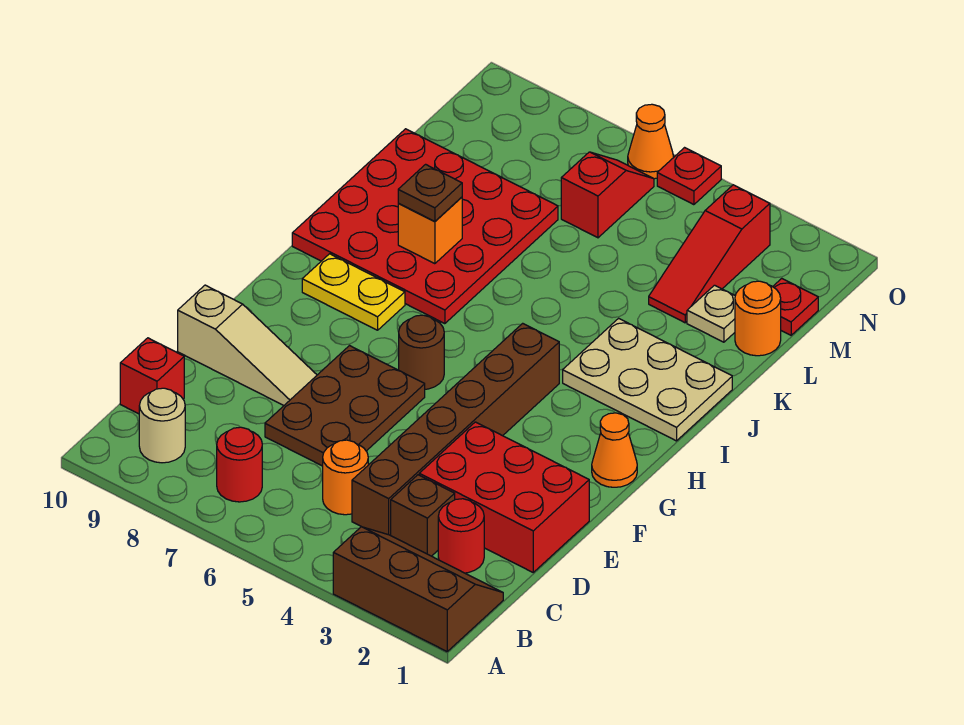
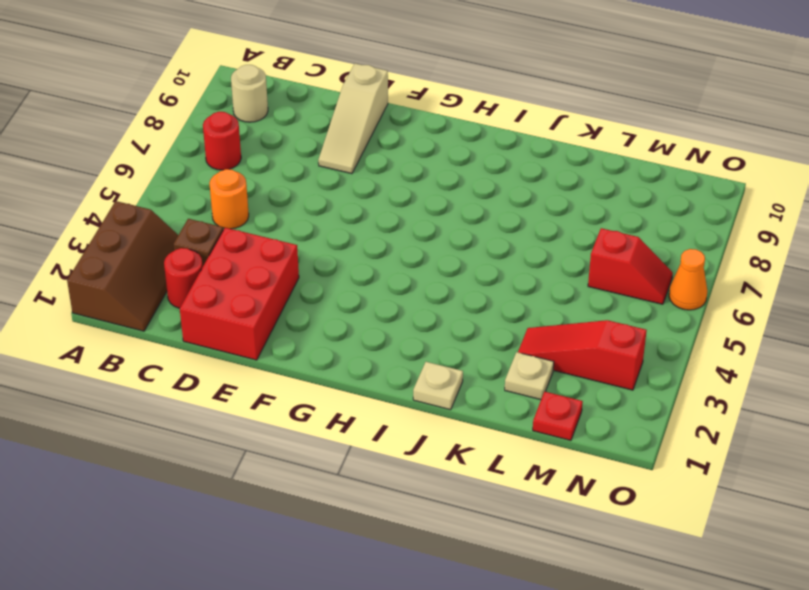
tan plate J1 level 1 -> tan plate I1:J3 level 1
none -> brown brick C4:H4 level 1
none -> red brick C10 level 1
none -> brown plate D6:F7 level 1

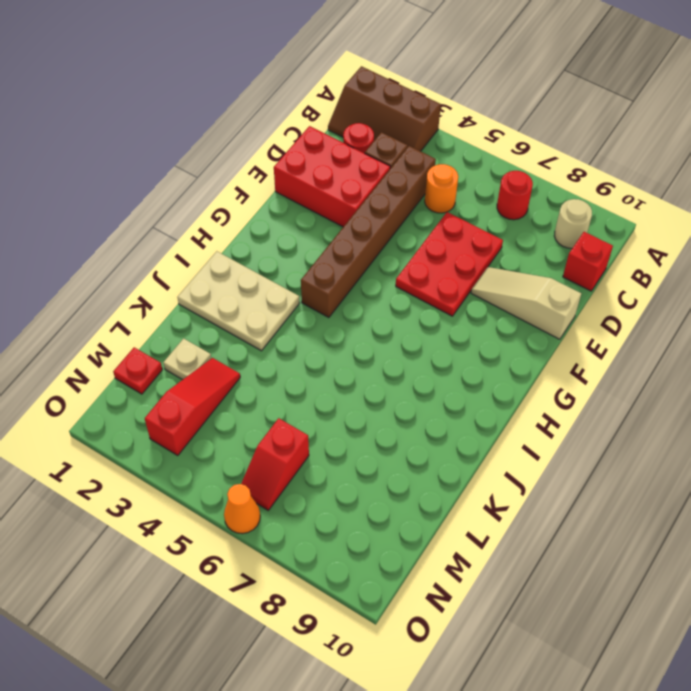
red plate D6:F7 level 1 -> brown plate D6:F7 level 1
none -> orange cone G1 level 1
none -> brown round brick G6 level 1
none -> yellow plate H8:H9 level 1

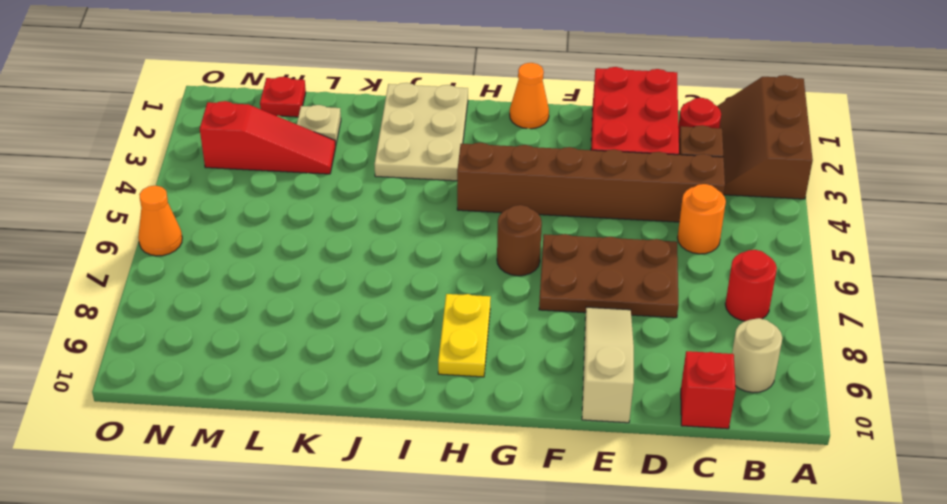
none -> red plate I7:L10 level 1
none -> orange round brick L1 level 1
none -> red slope M6:N6 level 1 top M

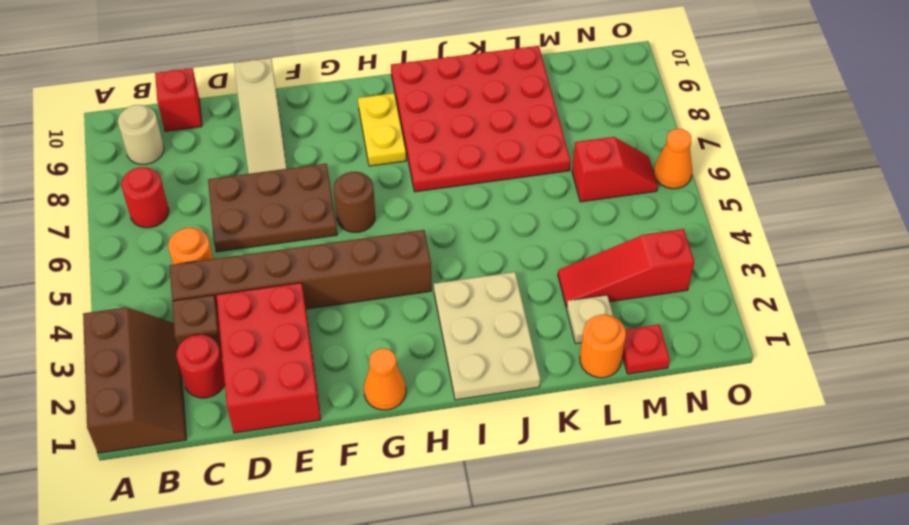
none -> red plate O5 level 1
none -> orange brick J8 level 2
none -> brown plate J8 level 3

